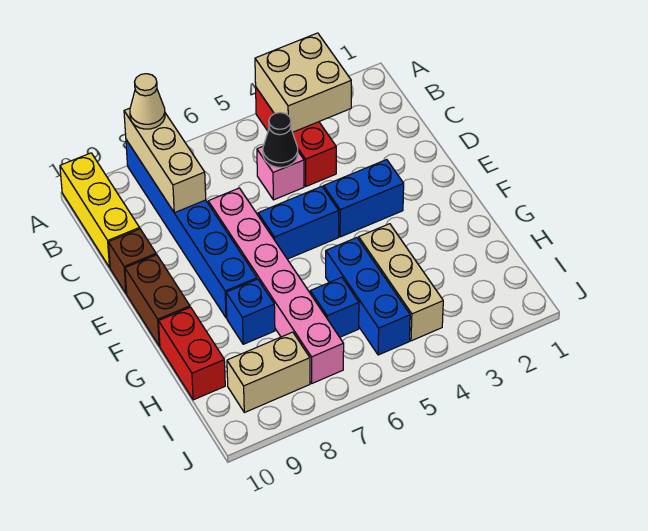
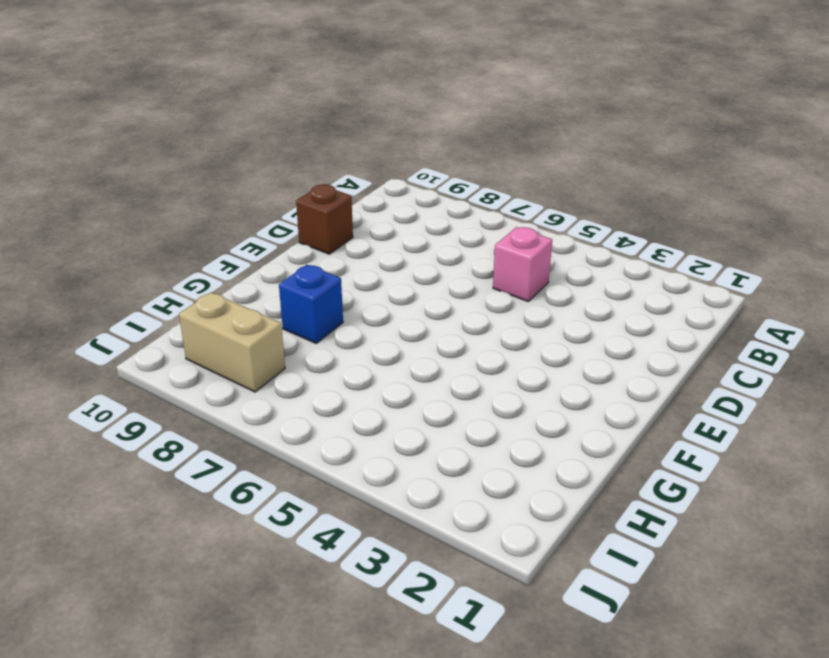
none -> red brick A4:C4 level 1
none -> blue brick A8:F8 level 1
none -> yellow brick A10:C10 level 1

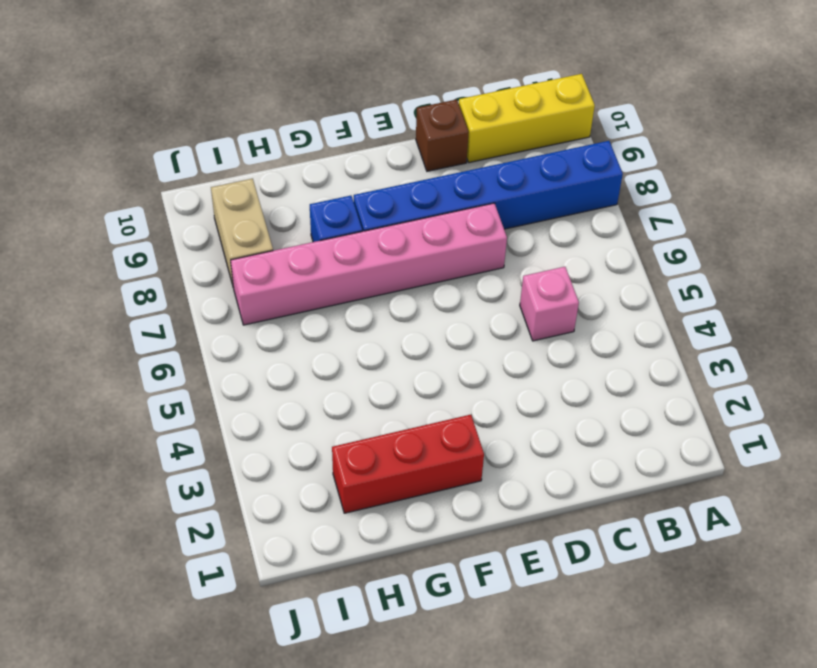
red brick F2:H2 level 1 -> red brick A4:C4 level 1
none -> blue brick E3:E4 level 1
none -> blue brick E5:E6 level 1
none -> brown brick E10:F10 level 1

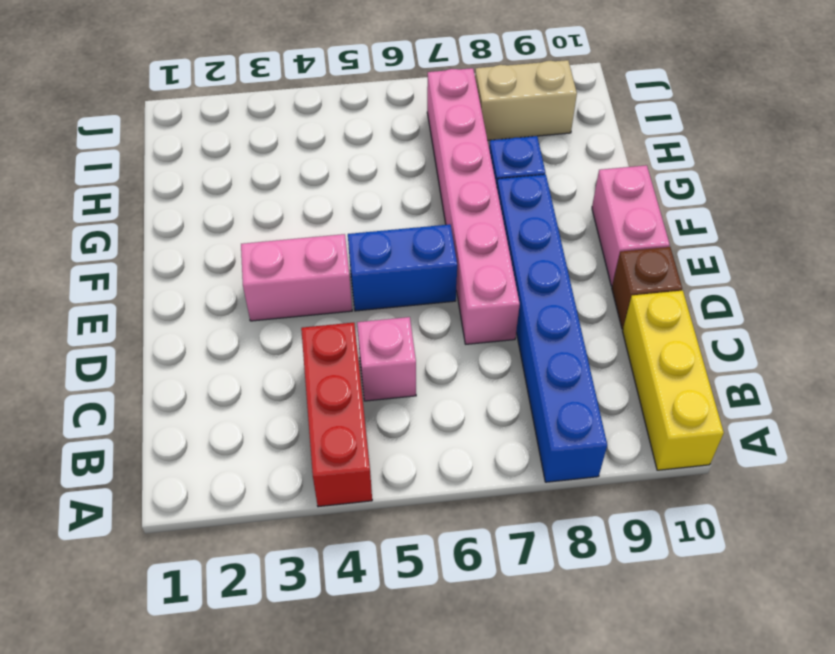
pink brick E3:E4 level 1 -> blue brick E3:E4 level 1
pink brick E10:F10 level 1 -> brown brick E10:F10 level 1
none -> tan brick G4:I4 level 1
none -> blue brick G5:I5 level 1
none -> red brick G10:H10 level 1

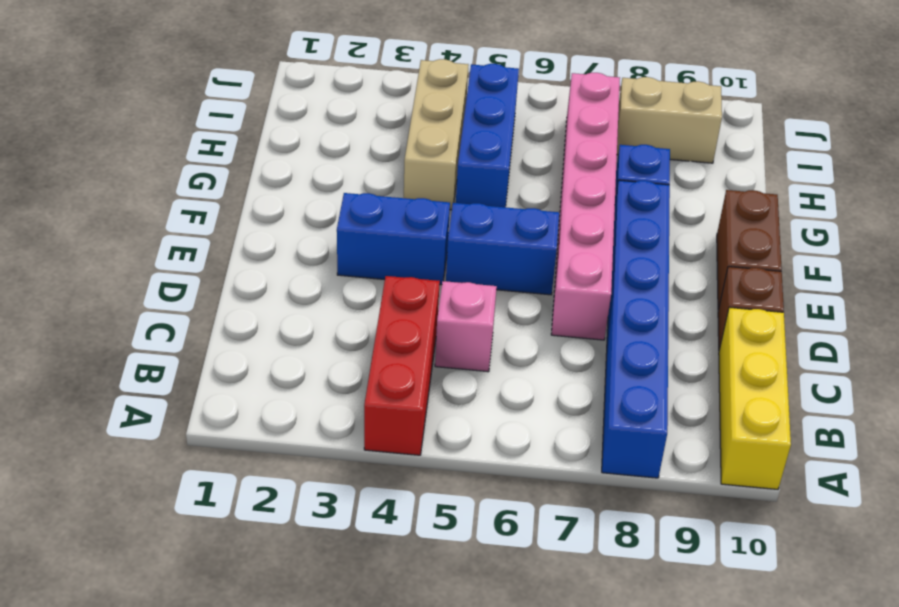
none -> red brick G10:H10 level 1
none -> blue brick H6 level 1
none -> tan brick A3:B4 level 2

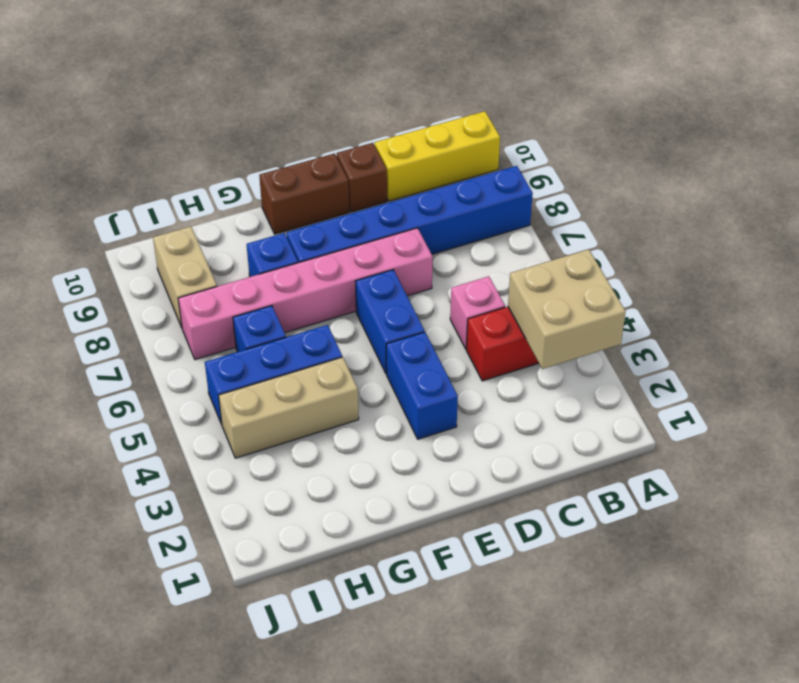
none -> red brick G10:H10 level 1
none -> tan brick A8:C8 level 2
none -> black cone C5 level 2

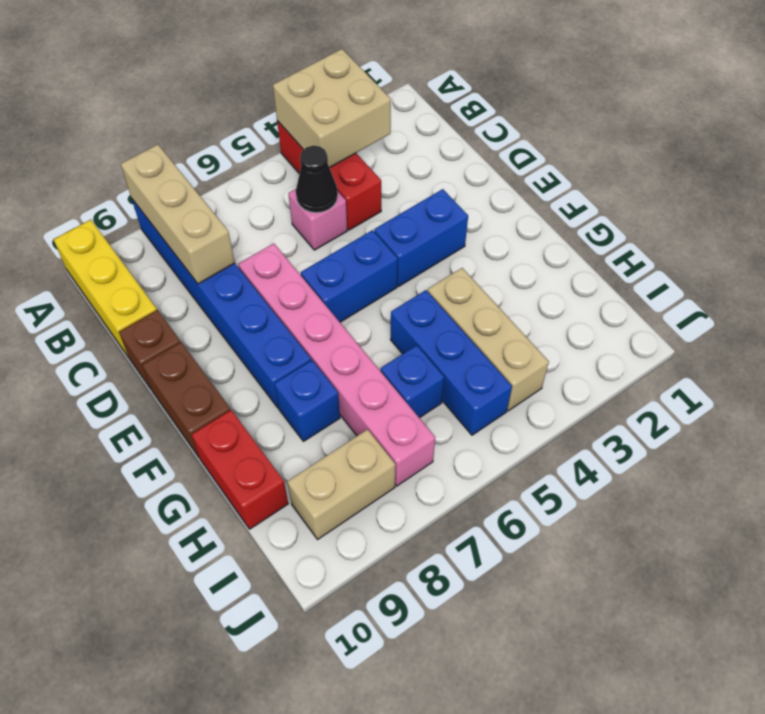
none -> tan cone A8 level 3

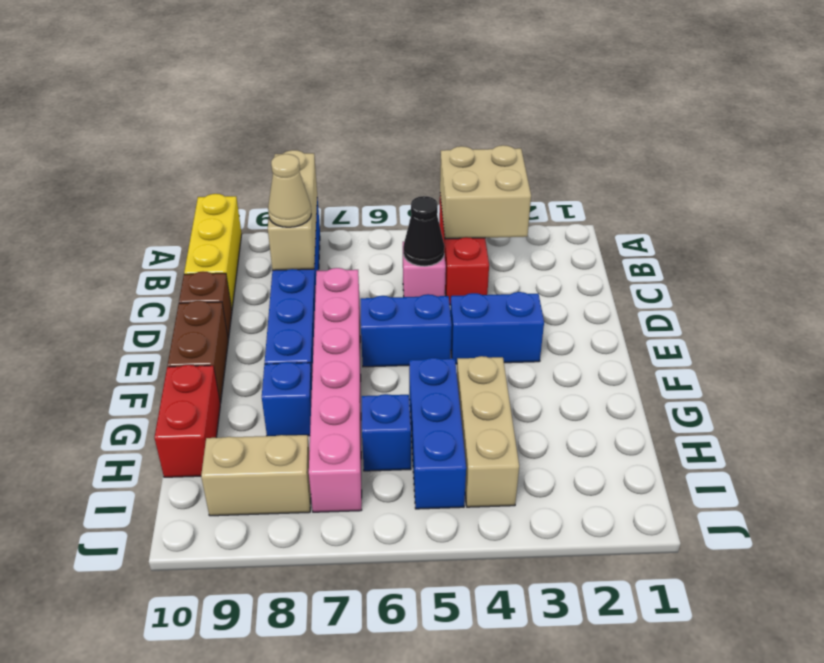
tan cone C8 level 3 -> tan cone A8 level 3

